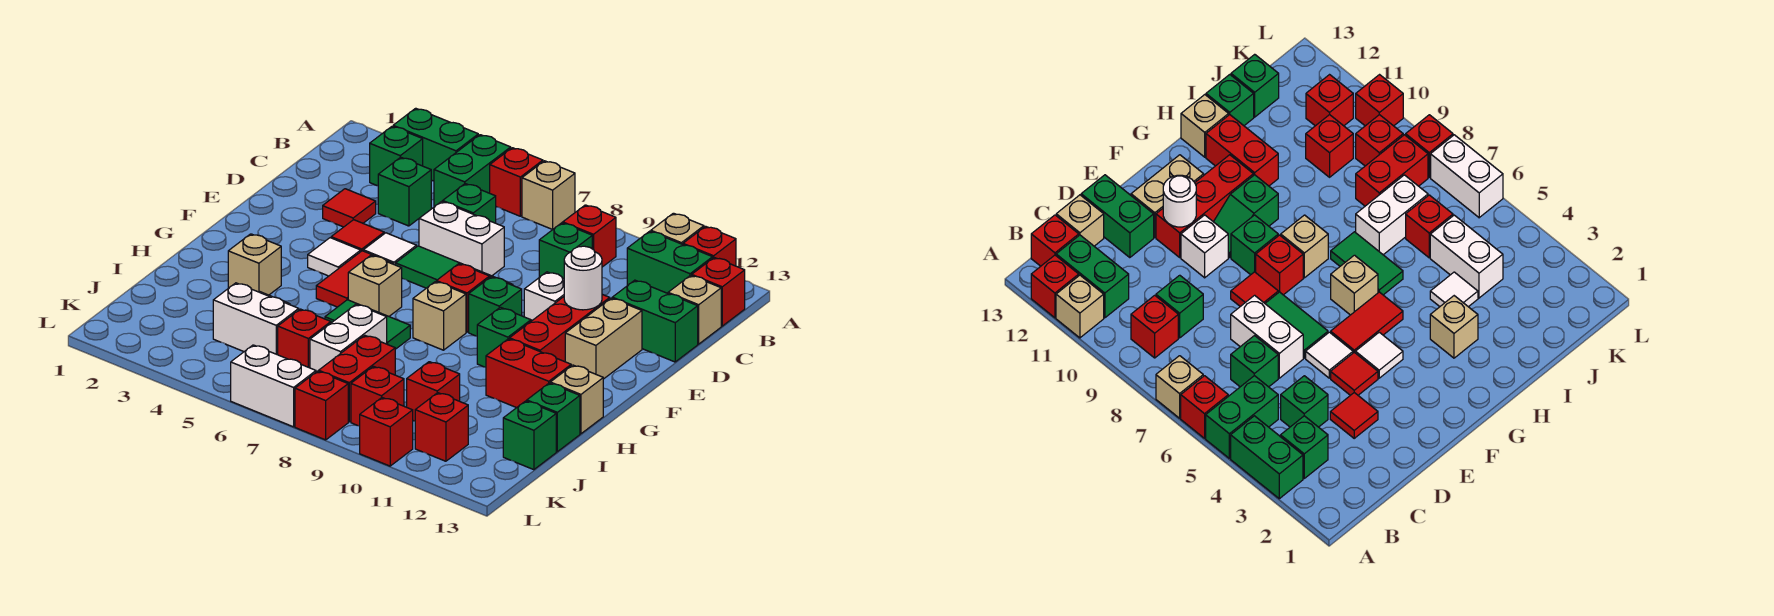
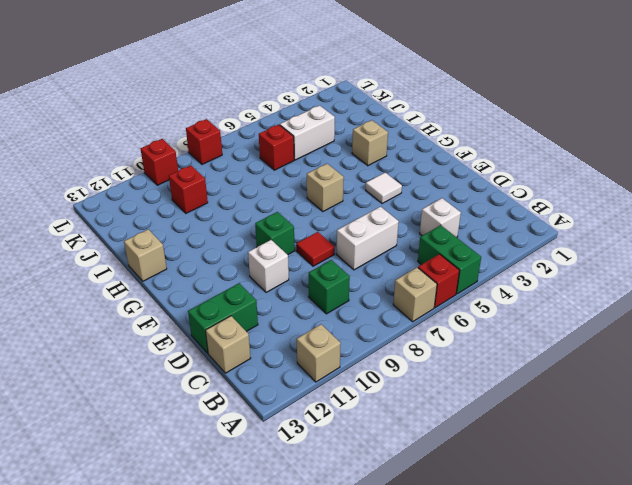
white brick C4 level 1 -> green brick C4 level 1
none -> green brick A3:A4 level 1
none -> red brick A12 level 1
none -> green brick B3 level 1
none -> red brick B9 level 1

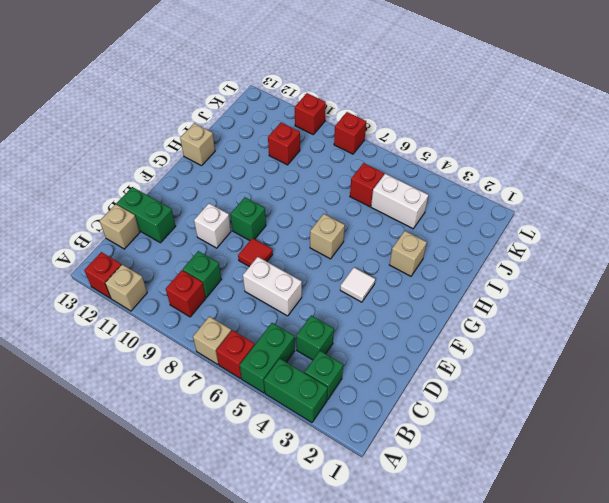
none -> green brick B11:B12 level 1
none -> red brick B13 level 1
none -> green brick C6 level 1
none -> red tile D3 level 1

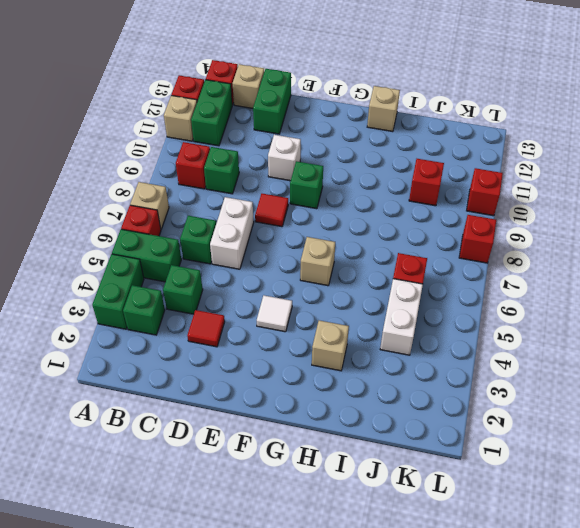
none -> red tile E4 level 1
none -> white tile E5 level 1
none -> green tile E6:E7 level 1
none -> red brick E11:G11 level 1

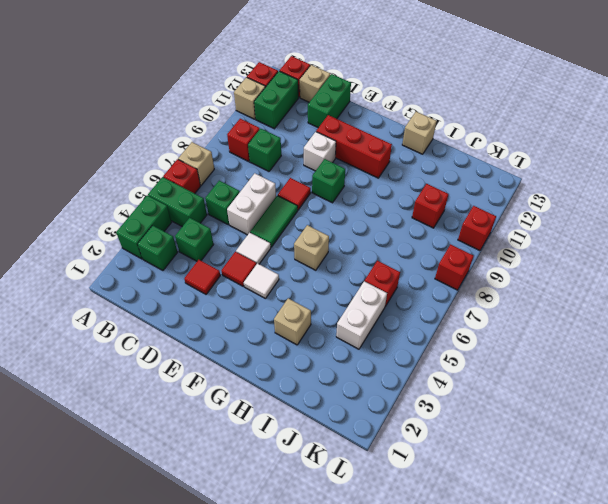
none -> tan brick E12:F12 level 1
none -> red tile F5:G5 level 1
none -> red brick F8 level 1
none -> green slope F10:G10 level 1 top G

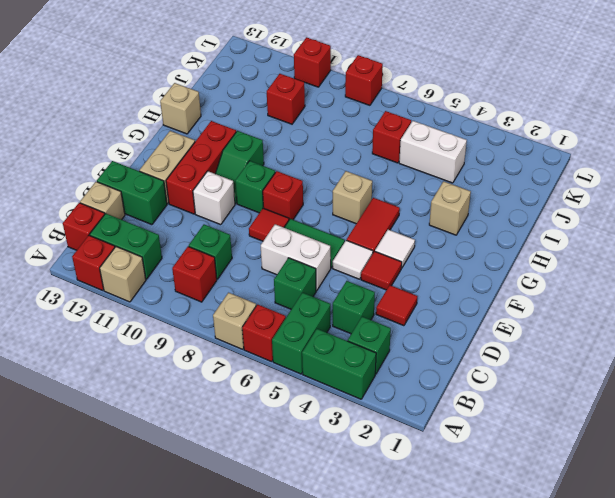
none -> tan brick G8 level 1
none -> green tile H6:H7 level 1
none -> red brick H11:H12 level 1
none -> white tile I4 level 1

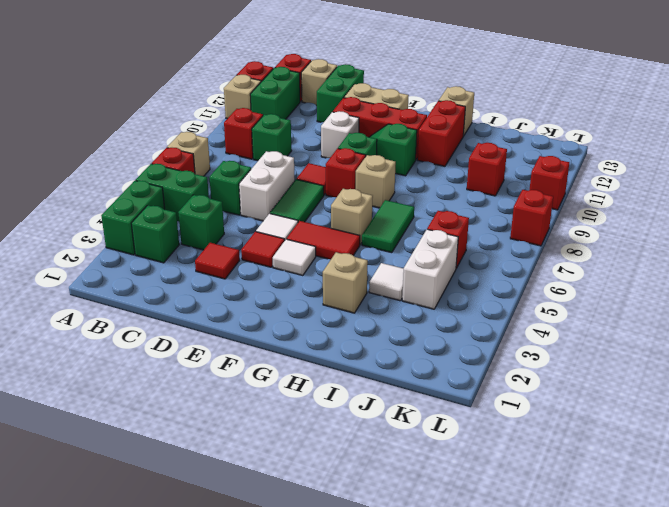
none -> white brick I7:J7 level 1
none -> green brick I13 level 1
none -> red brick J8:K8 level 1
none -> green brick J13 level 1

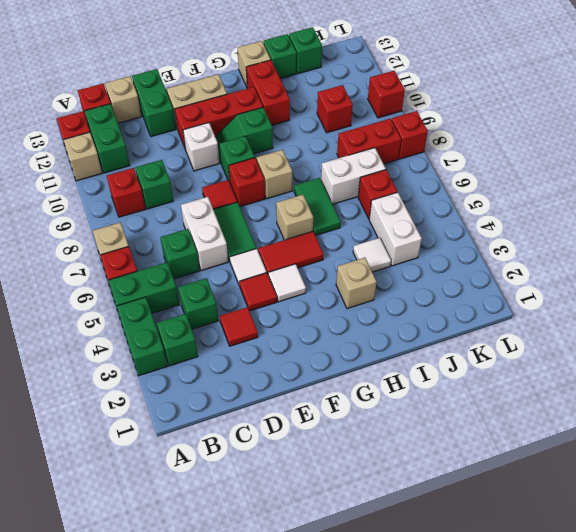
none -> red brick K9 level 1
none -> red brick K11 level 1
none -> white brick L6:L7 level 1
none -> white round brick E11 level 2

